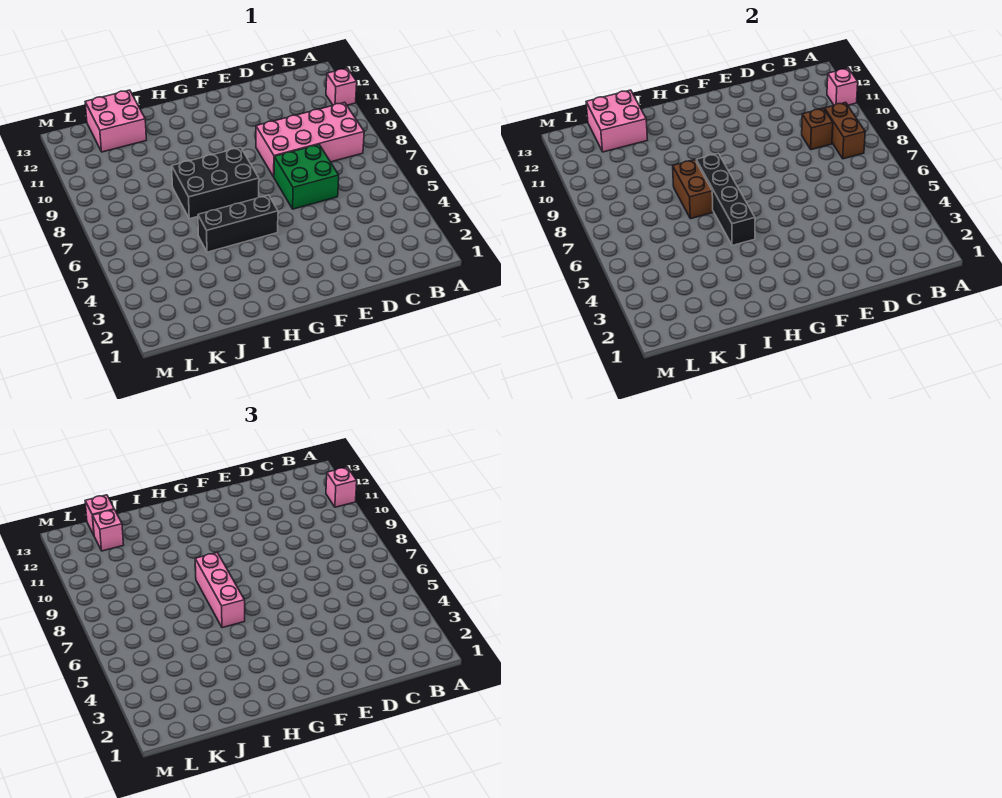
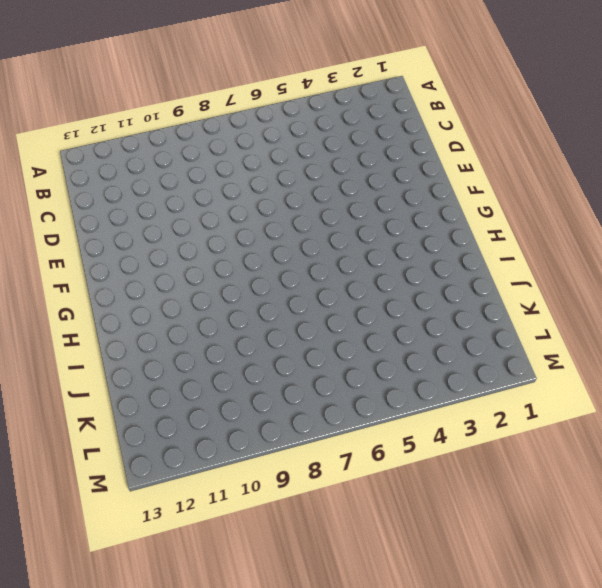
none -> pink brick A11 level 1
none -> pink brick B8:E9 level 1
none -> green brick D6:E7 level 1

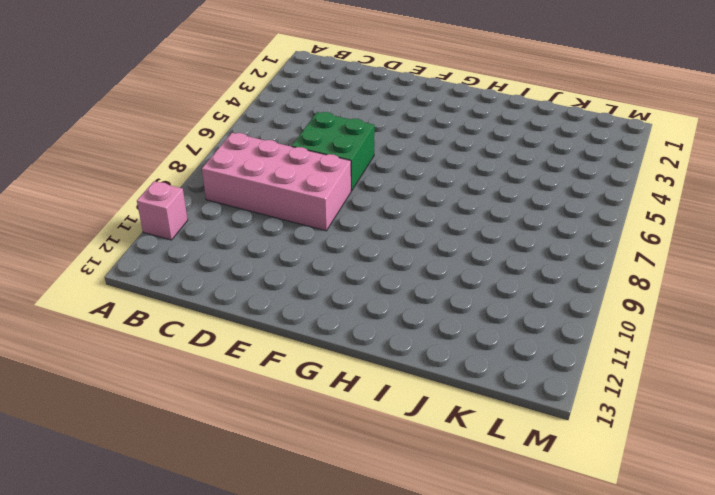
none -> black brick G5:I5 level 1
none -> black brick G7:I8 level 1
none -> pink brick J12:K13 level 1

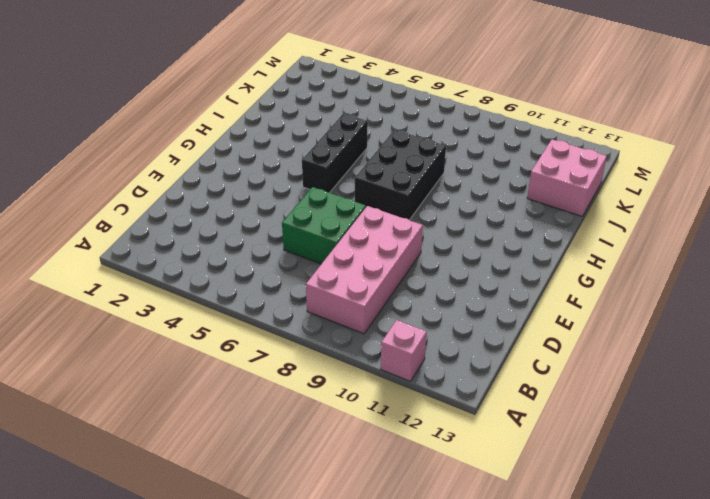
none -> pink brick A11 level 2
none -> brown brick B8:B9 level 2
none -> brown brick C9 level 2

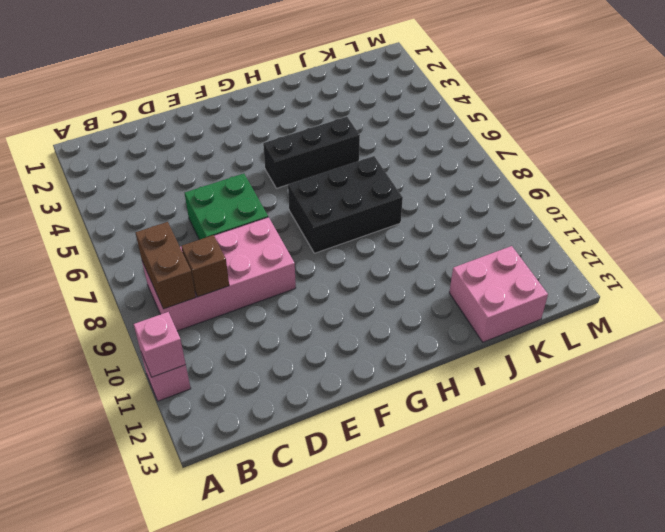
none -> black brick H5:H8 level 2
none -> brown brick I7:I8 level 2
none -> pink brick J12:K13 level 2

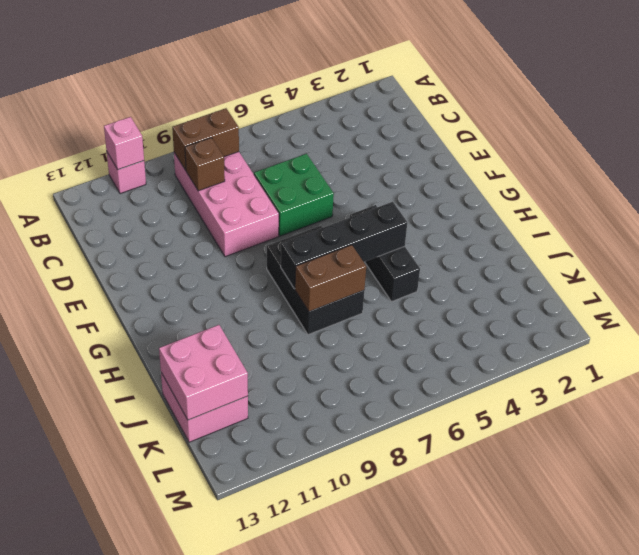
none -> pink brick A11 level 3
none -> pink brick H6:H8 level 3
none -> pink brick K12 level 3

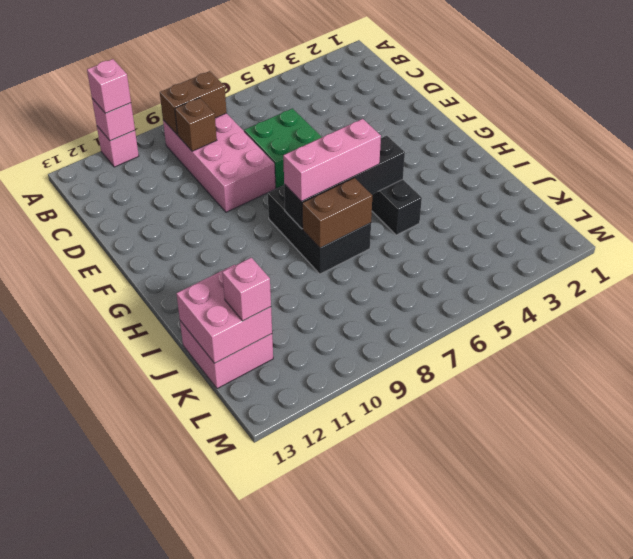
none -> pink brick K13 level 3

